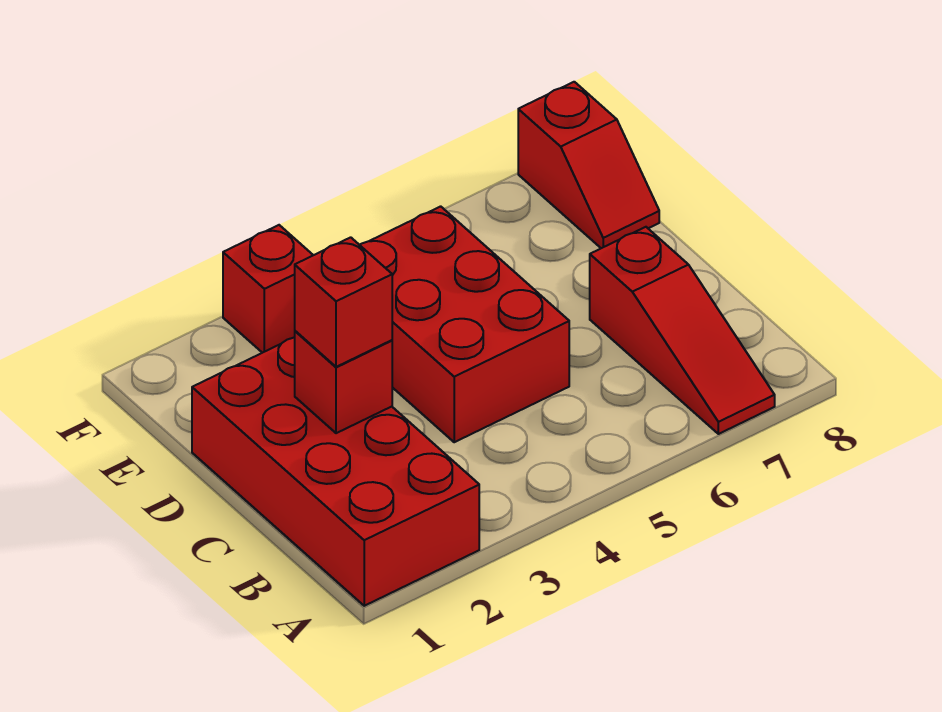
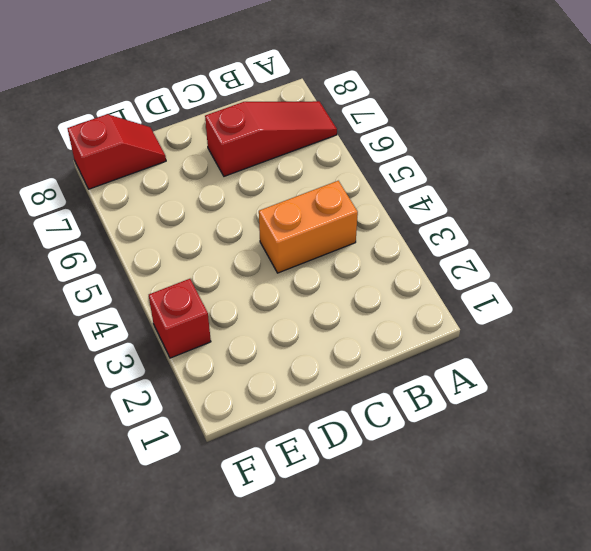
orange brick B4:C4 level 1 -> red brick C4:E5 level 1
none -> red brick A1:D2 level 1
none -> red brick C2 level 2

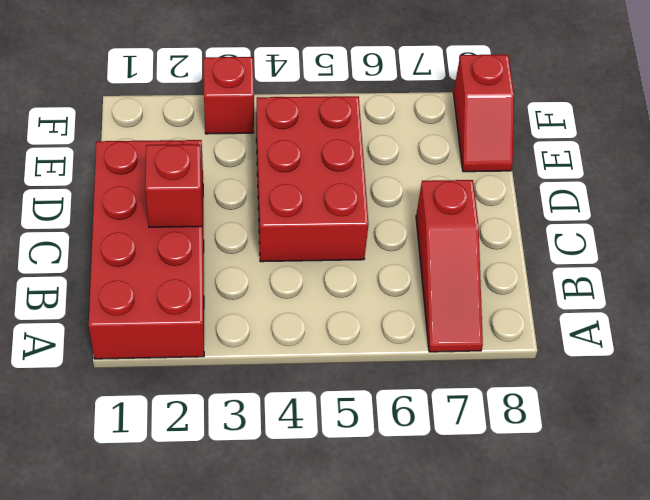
none -> red brick C2 level 3

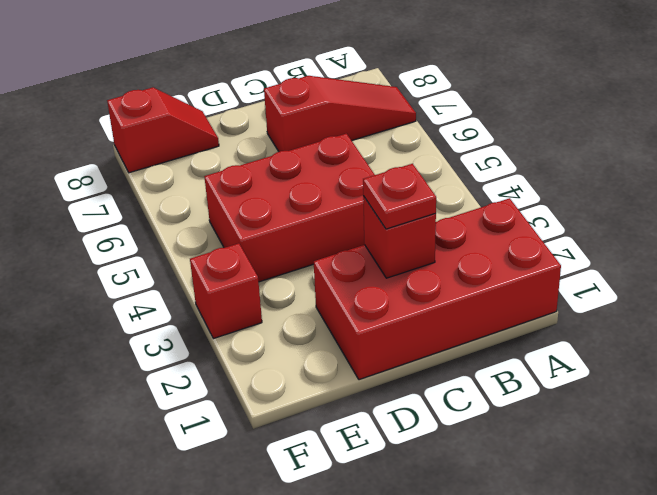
red plate C2 level 3 -> red brick C2 level 3

